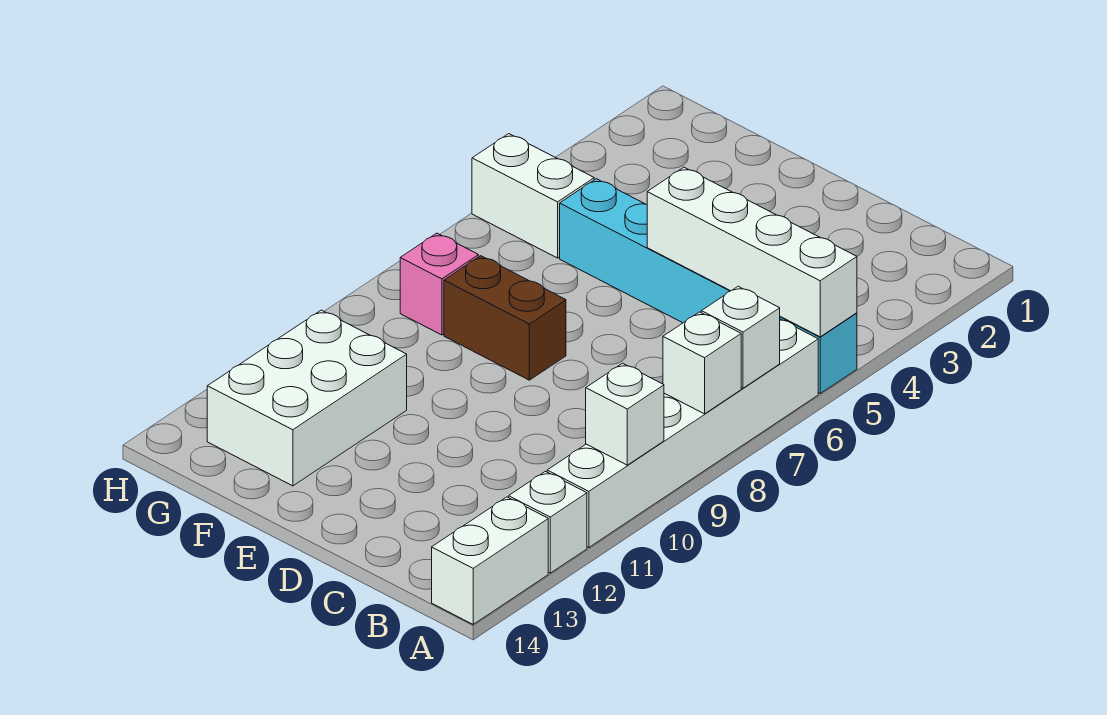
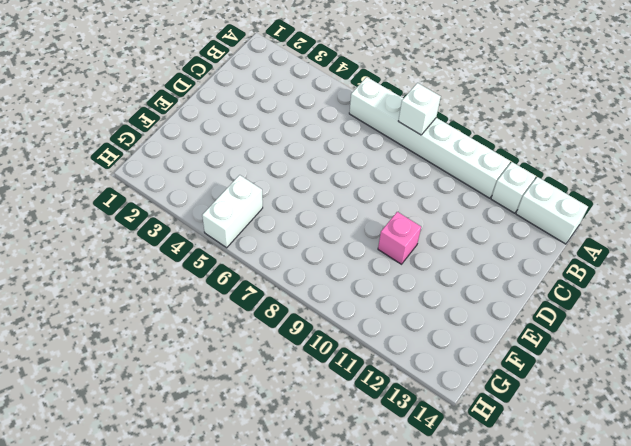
pink brick E10 level 1 -> pink brick G8 level 1
none -> cyan brick A5:F5 level 1
none -> brown brick E8:F8 level 1
none -> white brick F11:G13 level 1

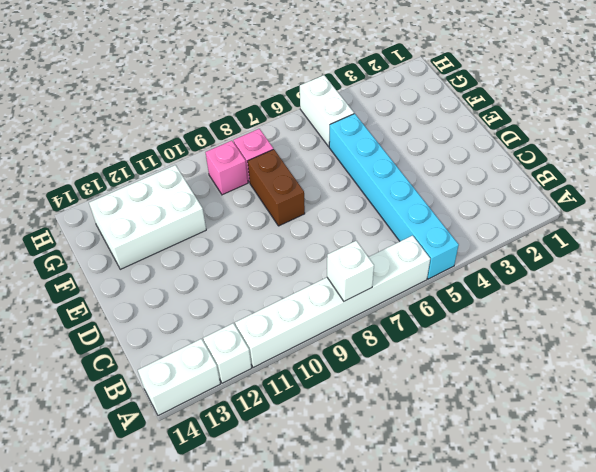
pink brick G9 level 1 -> none
none -> white brick A5:D5 level 2
none -> white brick A7 level 2
none -> white brick A10 level 2

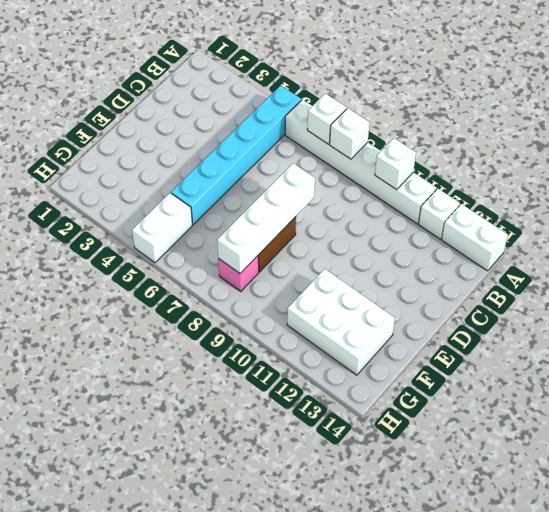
white brick D8:G8 level 2 -> white brick A5:D5 level 2

